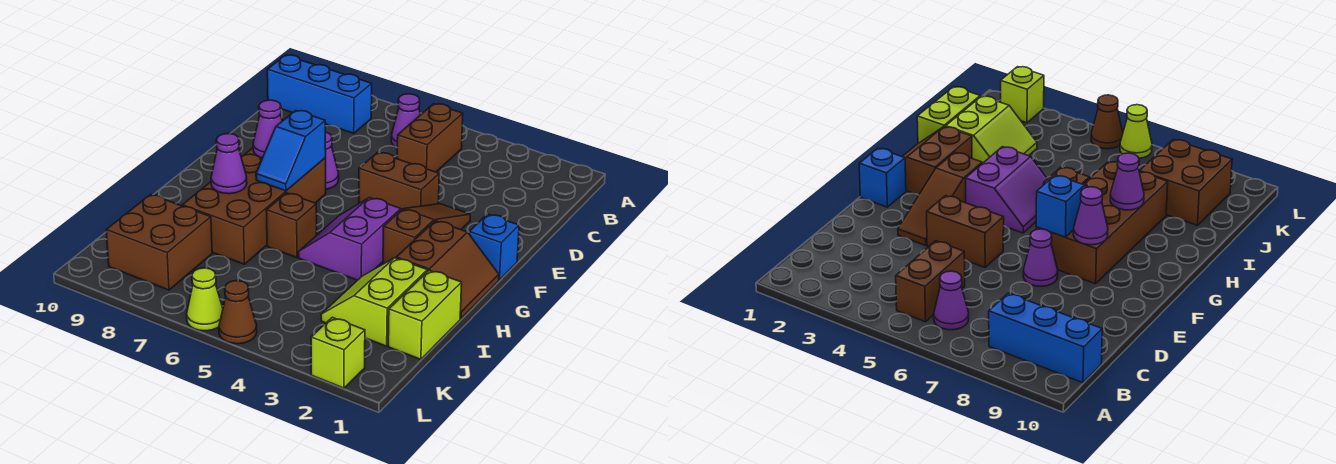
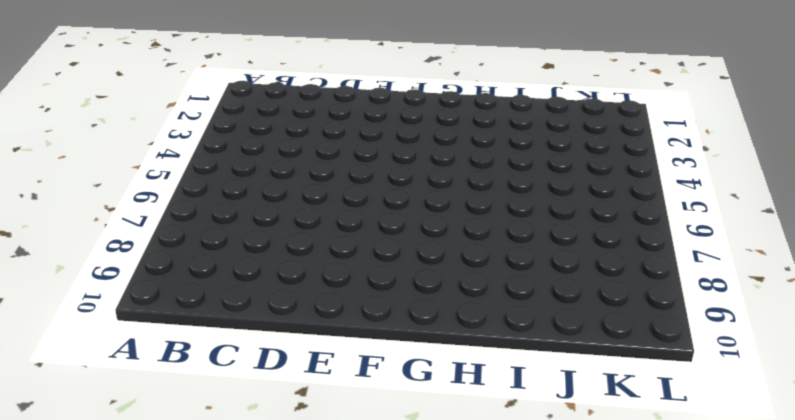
none -> brown brick B5:C5 level 1
none -> purple cone B6 level 1
none -> blue brick B8:B10 level 1

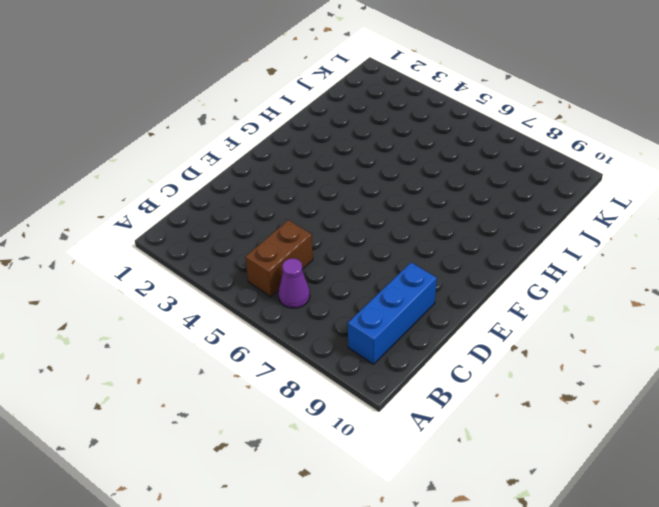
blue brick B9:D9 level 1 -> blue brick B8:B10 level 1
none -> brown slope E3:G3 level 1 top G
none -> brown brick E4:E5 level 1
none -> purple cone E7 level 1

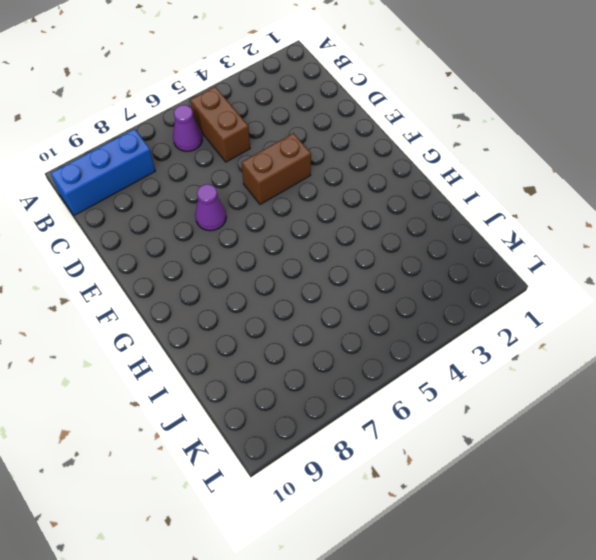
none -> brown slope E3:G3 level 1 top G
none -> blue brick F1 level 1
none -> brown brick F7:I8 level 1

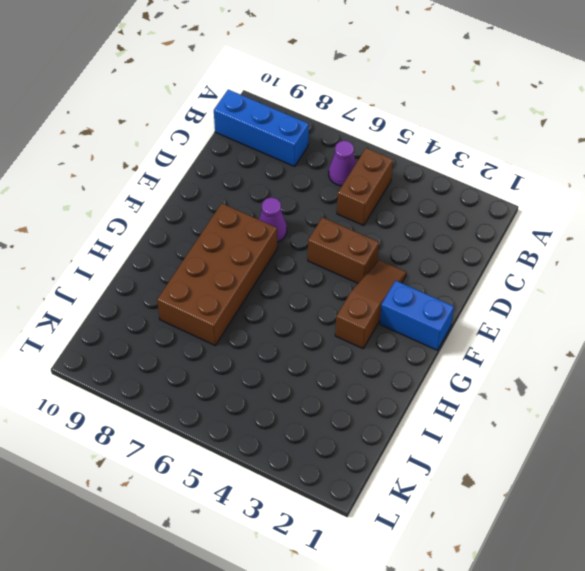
blue brick F1:F2 level 1 -> blue brick F1 level 1
none -> brown slope G1:H2 level 1 top 2
none -> purple slope G4:H5 level 1 top 4
none -> brown brick H6 level 1

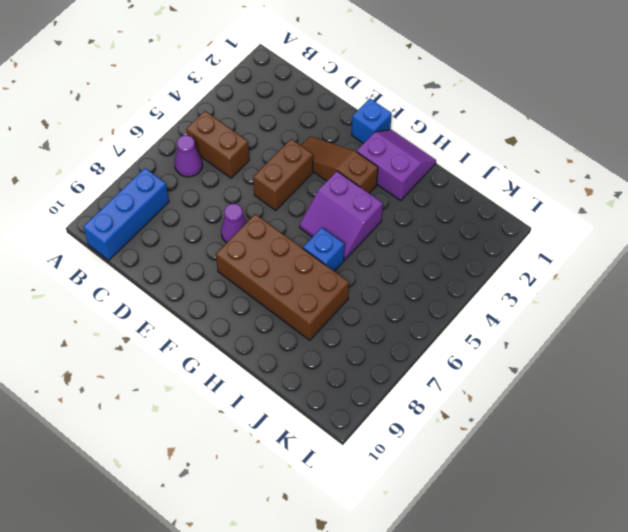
purple slope G1:H2 level 1 top 2 -> brown slope G1:H2 level 1 top 2
blue brick H6 level 1 -> brown brick H6 level 1
none -> lime brick I1:J1 level 1
none -> lime slope I2:J3 level 1 top 2
none -> brown brick J8:K9 level 1

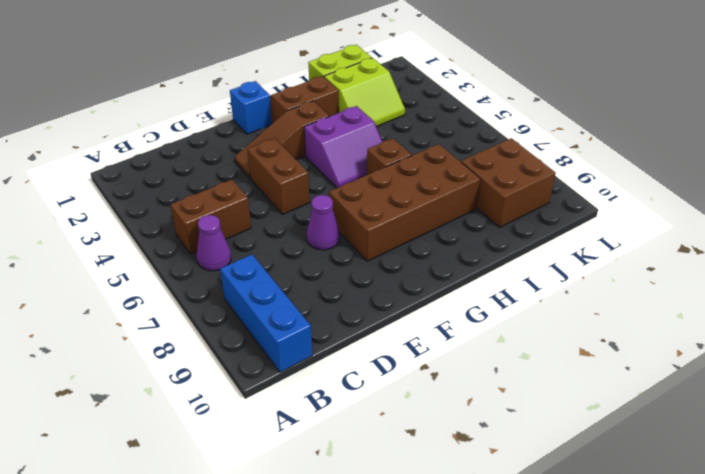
none -> lime brick L2 level 1
none -> brown cone L5 level 1
none -> lime cone L6 level 1

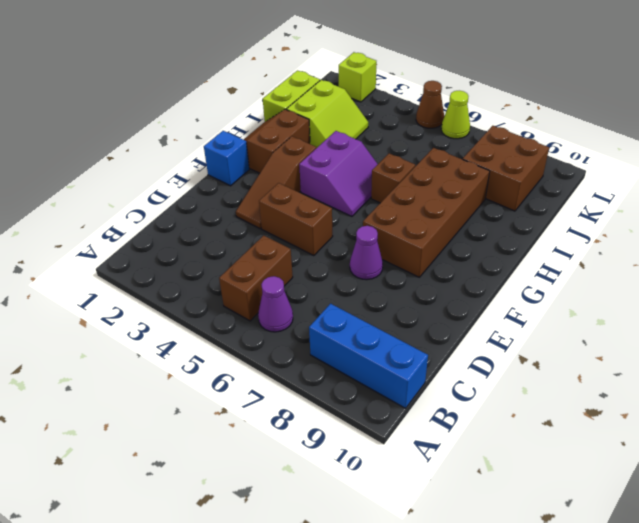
none -> blue slope F7:G7 level 2 top F
none -> purple cone F8 level 2
none -> purple cone H8 level 2

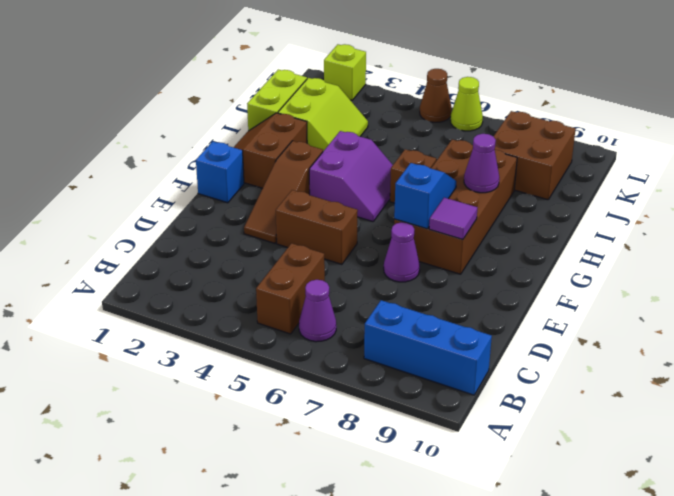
purple tile F8 level 2 -> purple cone F8 level 2

